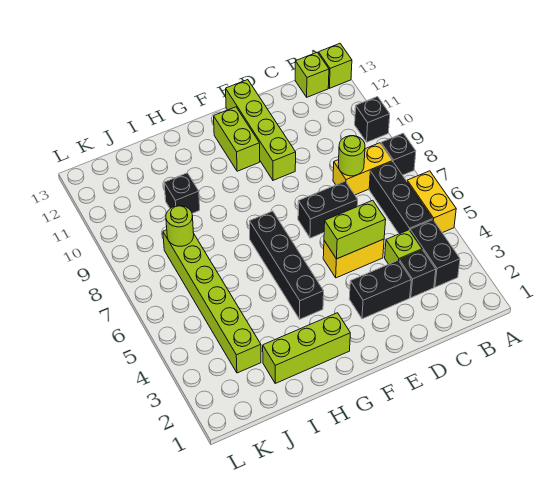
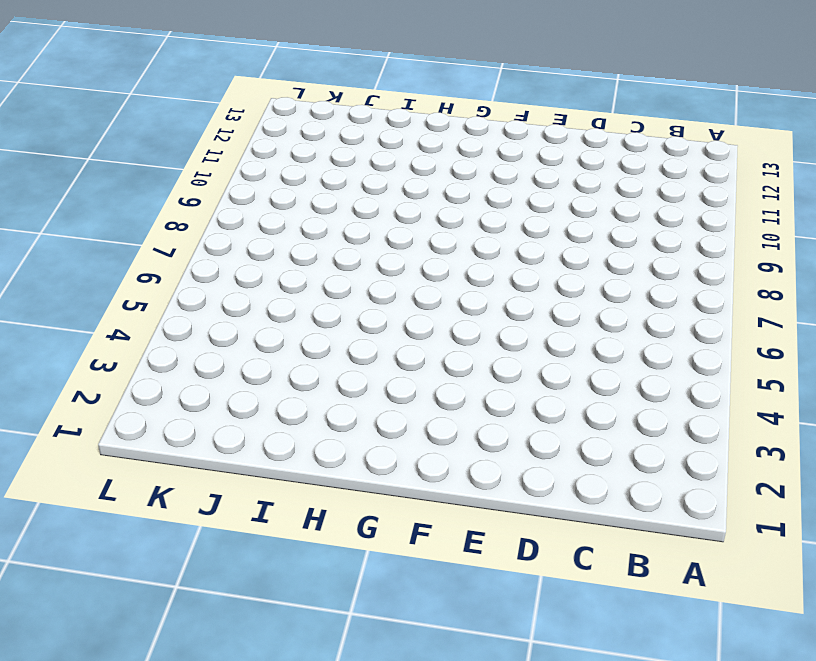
none -> yellow brick A5:A6 level 1
none -> black brick A8 level 1
none -> black brick A10 level 1

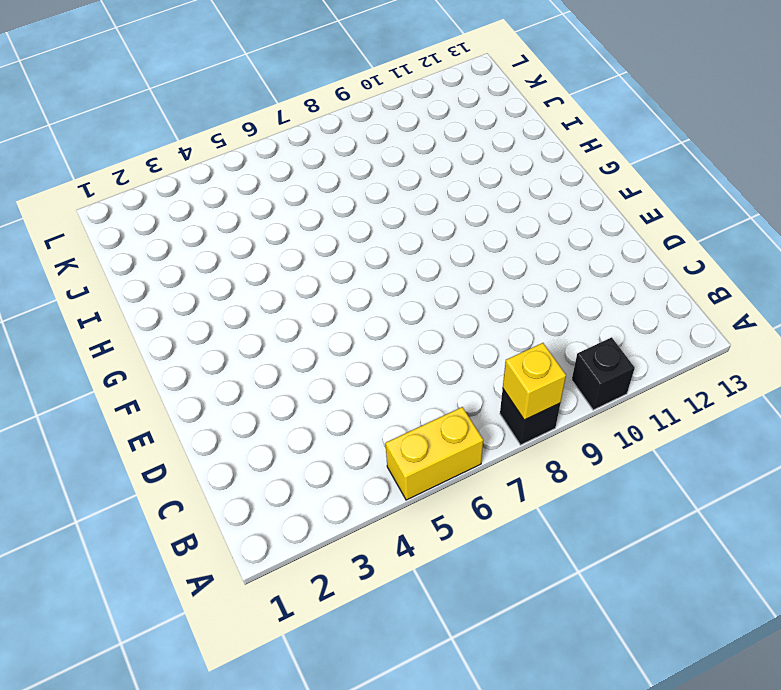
yellow brick A8 level 2 -> none
none -> lime brick A13 level 1
none -> black brick B3:B4 level 1
none -> black brick B5:B7 level 1

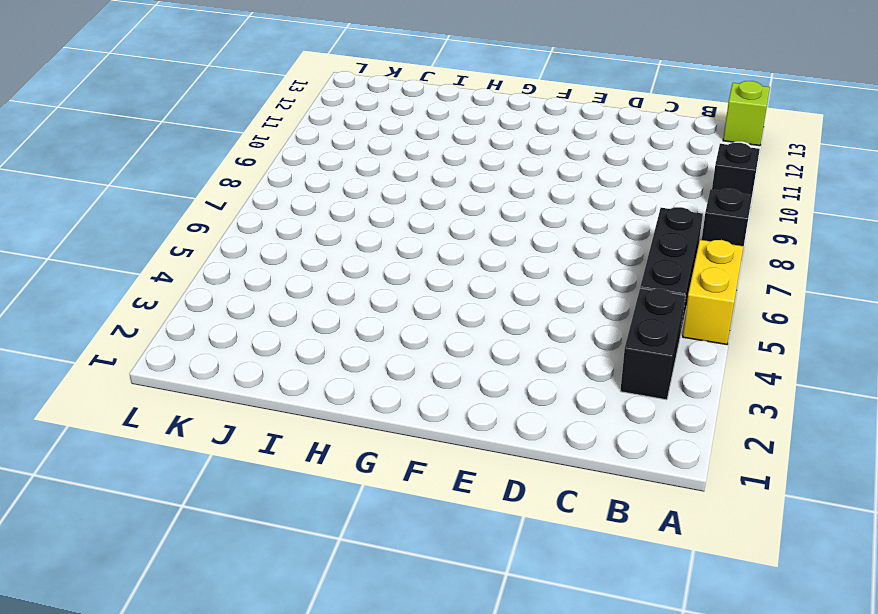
none -> yellow brick B8:C8 level 1
none -> lime brick B13 level 1
none -> black brick C3 level 1

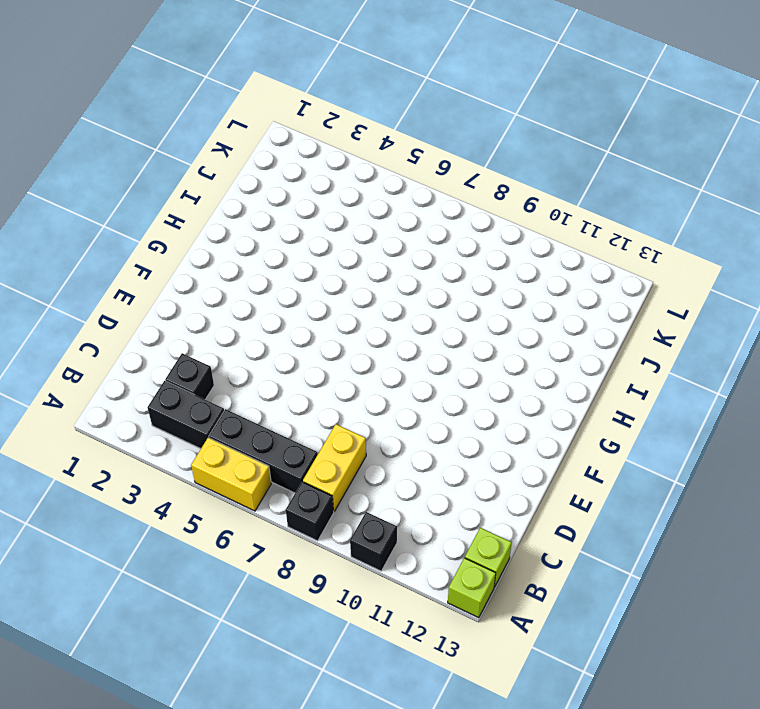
none -> lime brick C4 level 1
none -> black brick D3:E3 level 1
none -> yellow brick D5:E5 level 1

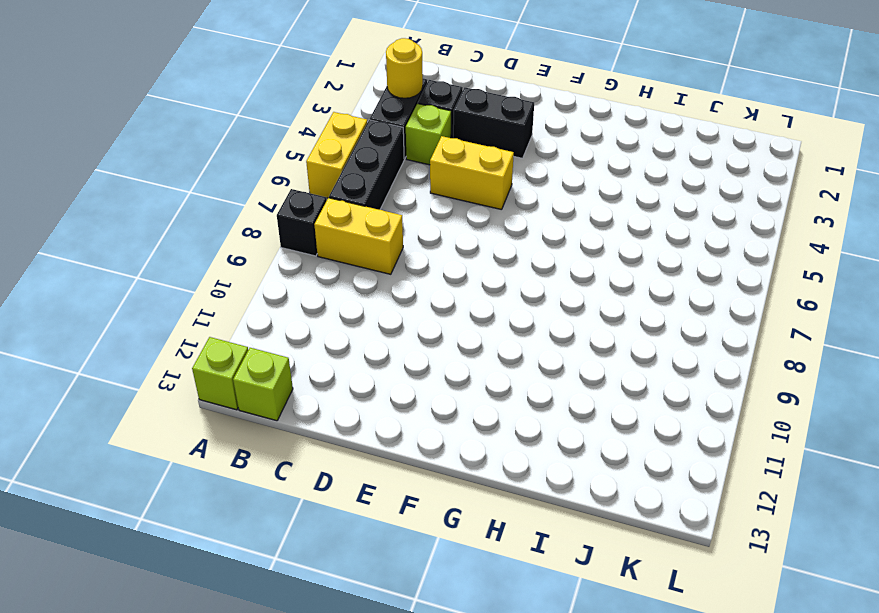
yellow round brick B3 level 2 -> none
none -> black brick A10 level 1
none -> black brick D7:E7 level 1
none -> lime brick E10:E13 level 1

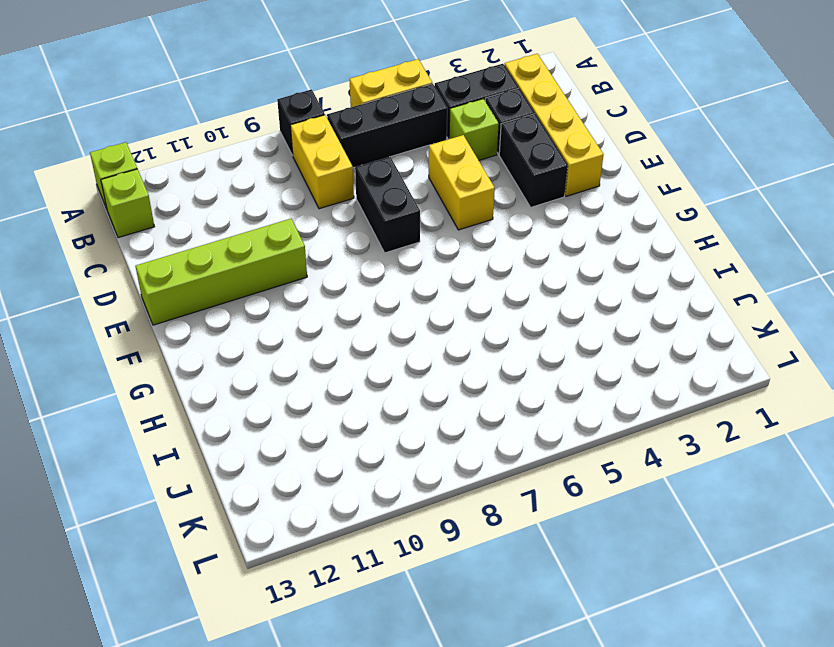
yellow brick B2:E2 level 1 -> none
none -> black brick A10 level 1
none -> lime brick F11:F12 level 1
none -> lime brick G2:I2 level 1

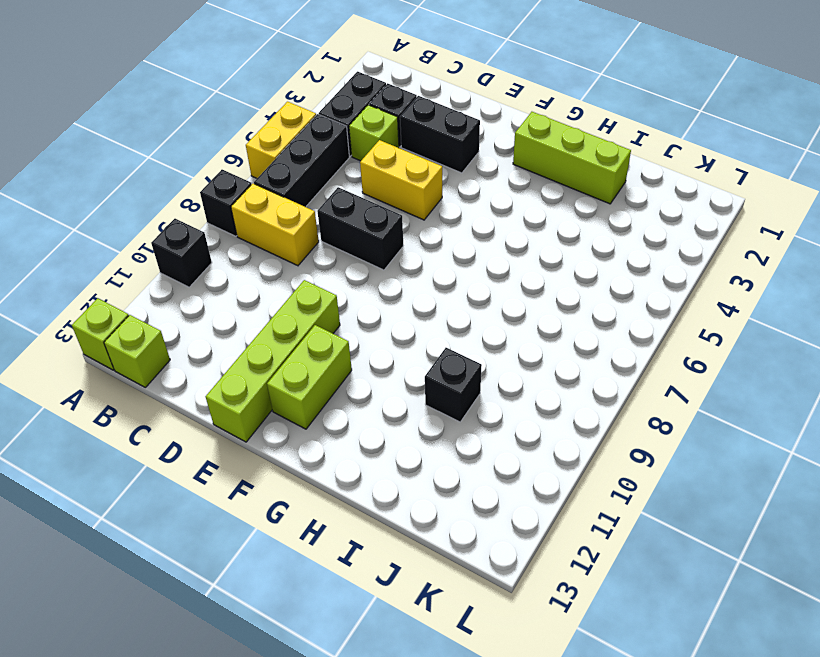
none -> black brick G4:G7 level 1
none -> lime brick J3:J8 level 1
none -> lime round brick C8 level 2

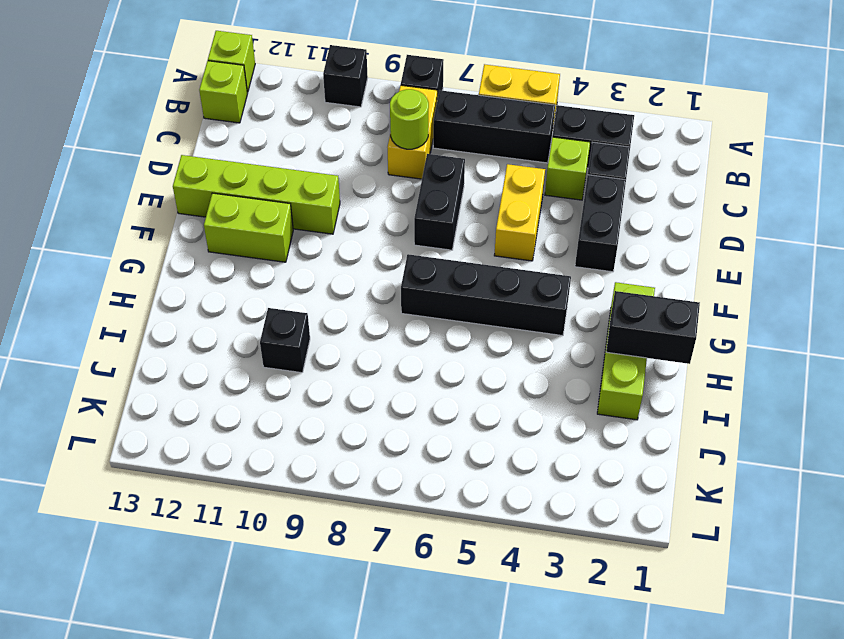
black brick H1:H2 level 2 -> none
none -> lime brick J3:J8 level 1
none -> lime brick D5:E5 level 2
none -> lime round brick J8 level 2

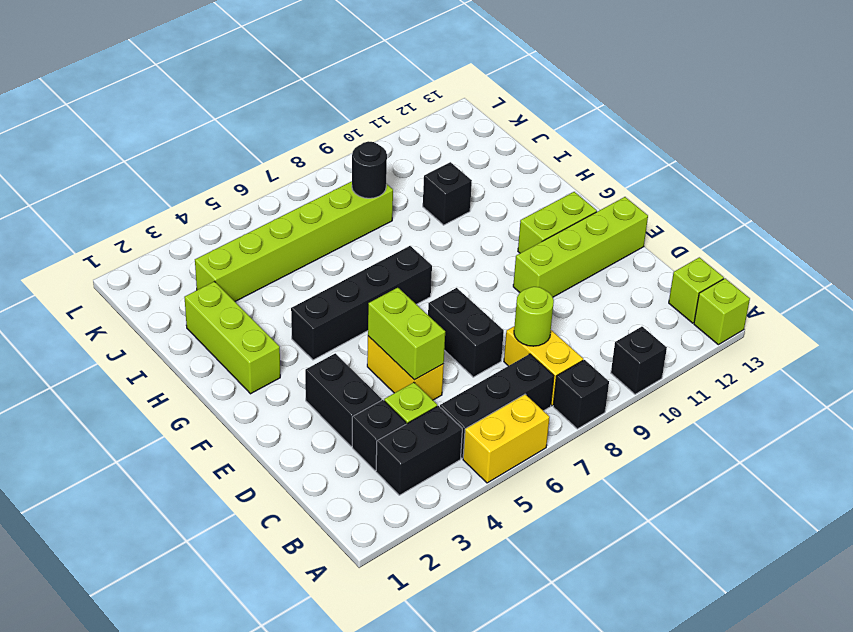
black round brick J8 level 2 -> lime round brick J8 level 2

